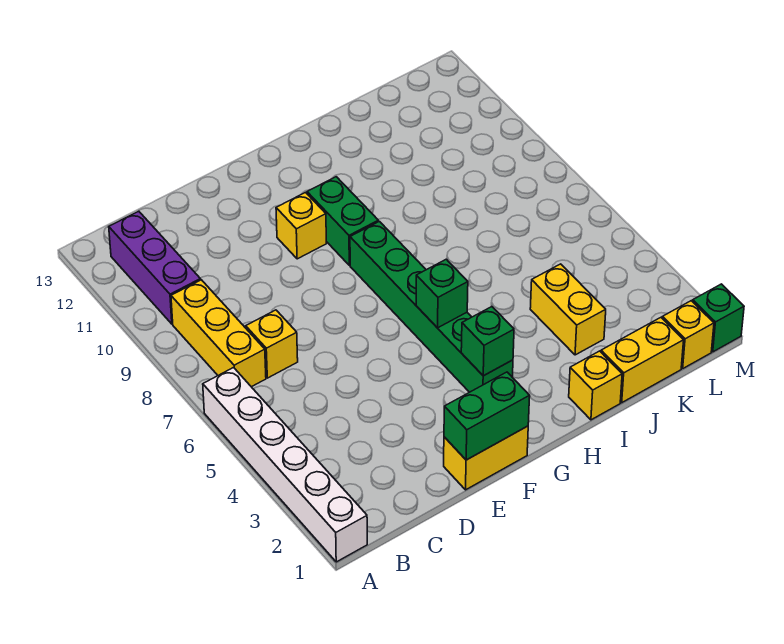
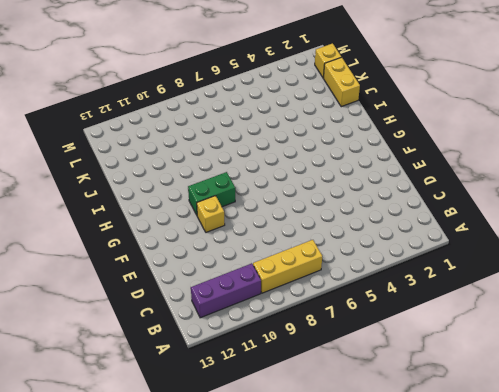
none -> white brick A1:A6 level 1
none -> yellow brick C7 level 1
none -> yellow brick E1:F1 level 1

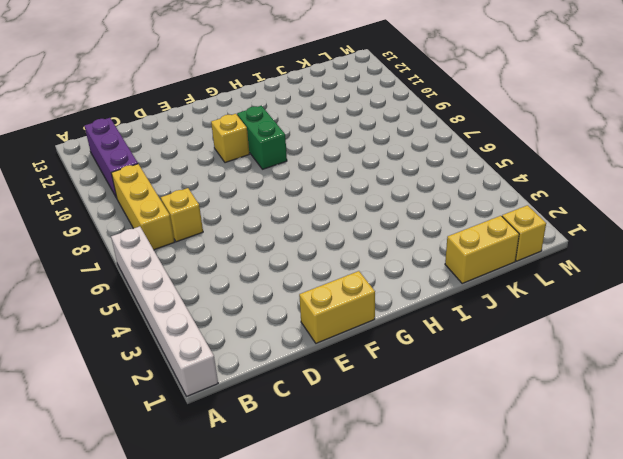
none -> green brick G3:G8 level 1
none -> yellow brick I1 level 1
none -> yellow brick J3:J4 level 1

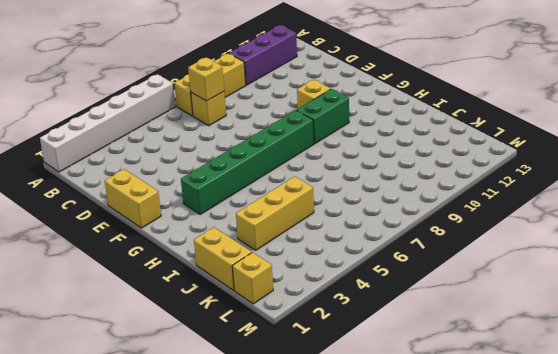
yellow brick C7 level 2 -> yellow brick I1 level 1
yellow brick J3:J5 level 1 -> yellow brick J3:J4 level 1
none -> green brick M1 level 1
none -> green brick E1:F1 level 2
none -> green brick G3 level 2

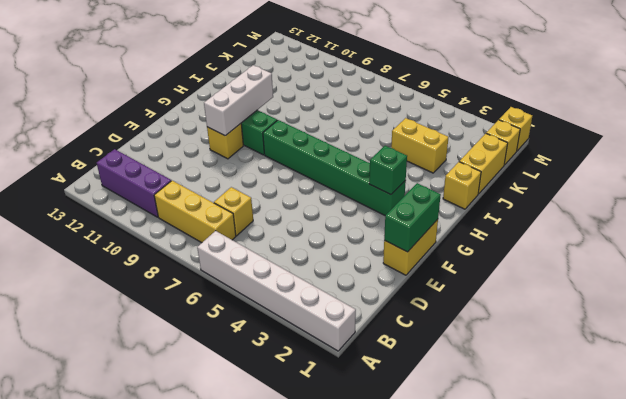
white brick F10:H10 level 2 -> none
yellow brick M1 level 1 -> green brick M1 level 1
none -> green brick G5 level 2

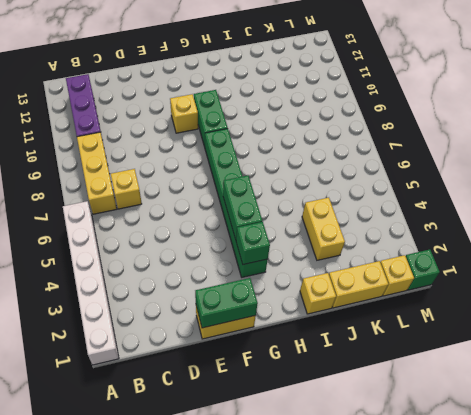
green brick G4:G5 level 2 -> green brick G5 level 2

